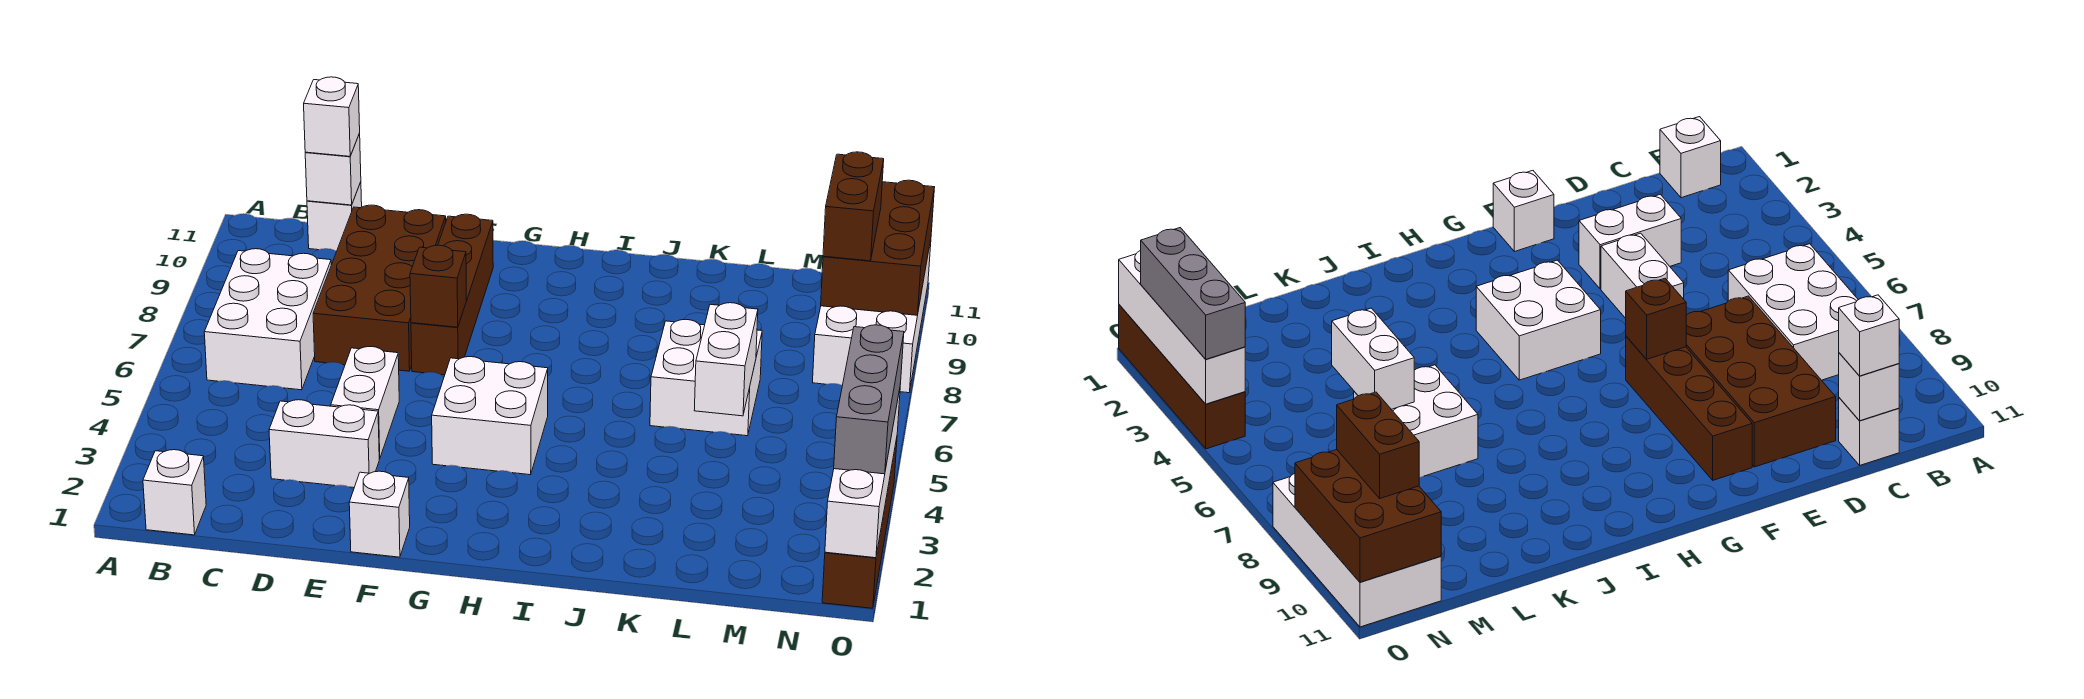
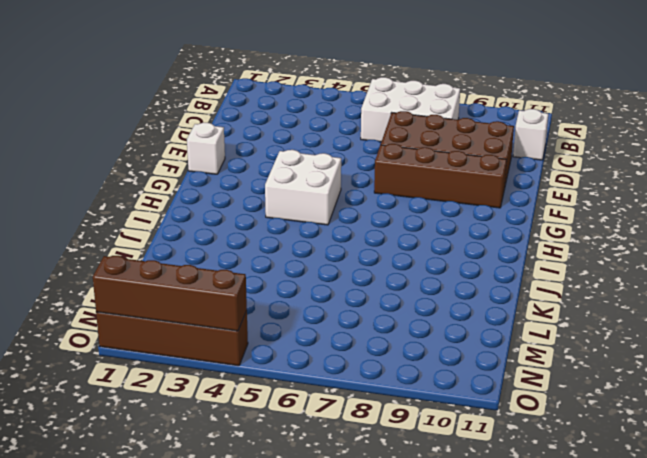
brown brick O1:O4 level 2 -> white brick O1:O4 level 2
none -> white brick B1 level 1
none -> white brick D3:E3 level 1
none -> white brick E4:E5 level 1

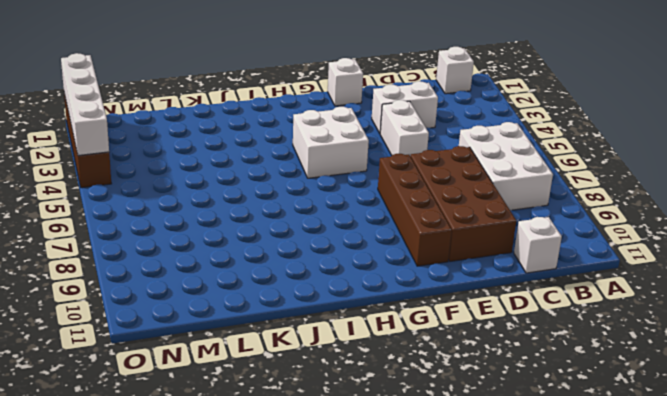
none -> white brick K6:L7 level 1
none -> white brick N8:O11 level 1
none -> white brick C11 level 2

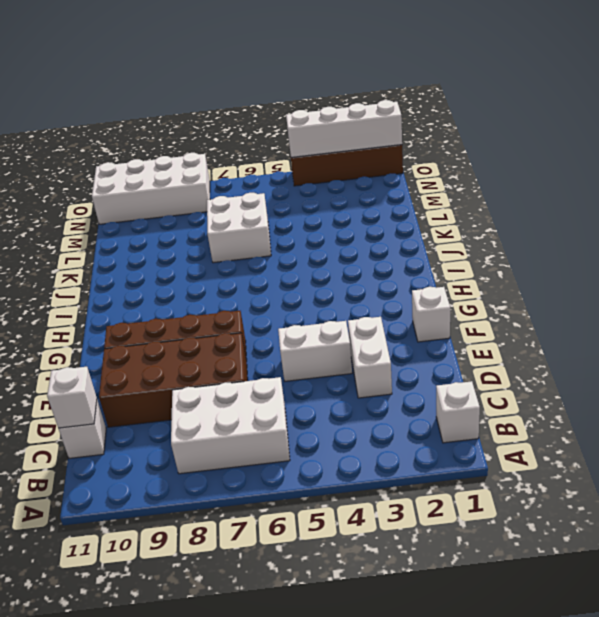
none -> white brick G4:H5 level 1
none -> brown brick F7 level 2
none -> white brick L5:L6 level 2

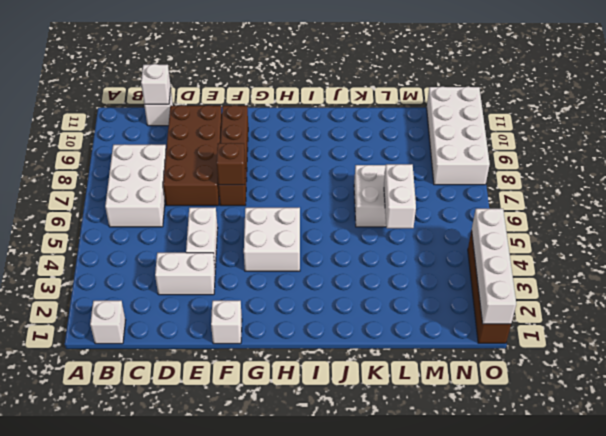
none -> brown brick N9:O11 level 2
none -> white brick C11 level 3
none -> brown brick N9:N10 level 3

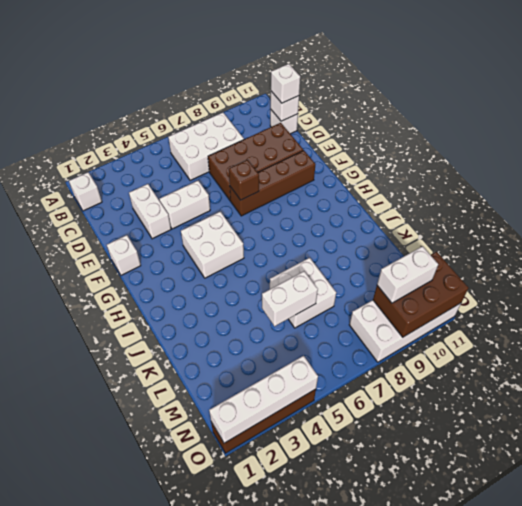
white brick N9:N10 level 3 -> brown brick N9:N10 level 3
none -> grey brick O2:O4 level 3

